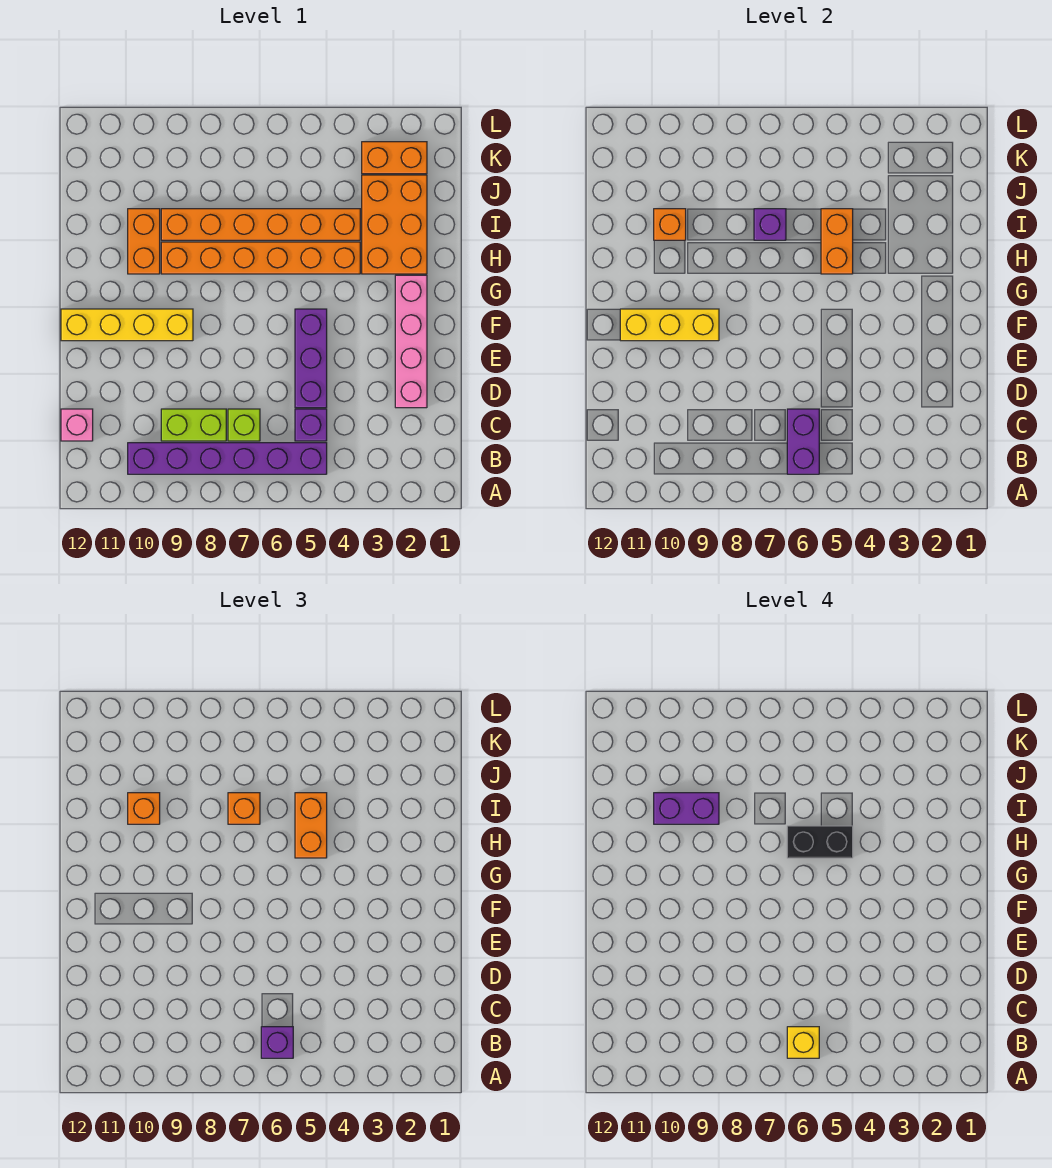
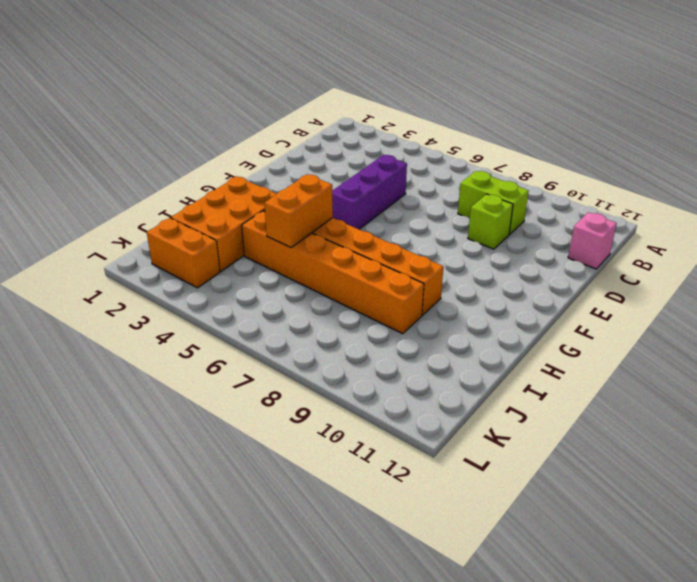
lime brick D9 level 1 -> lime brick C7 level 1
none -> purple brick B5:B10 level 1
none -> purple brick C5 level 1
none -> pink brick D2:G2 level 1

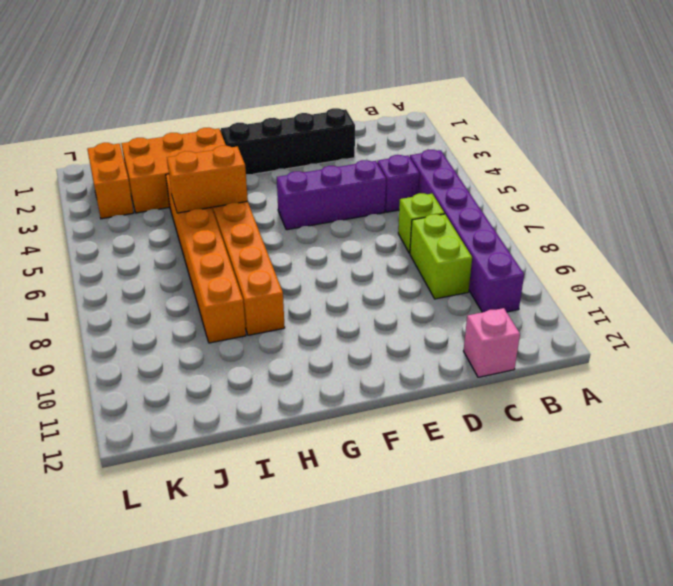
black brick D2:G2 level 1 -> pink brick D2:G2 level 1
none -> yellow brick F9:F12 level 1
none -> orange brick H10:I10 level 1
none -> purple brick B6:C6 level 2

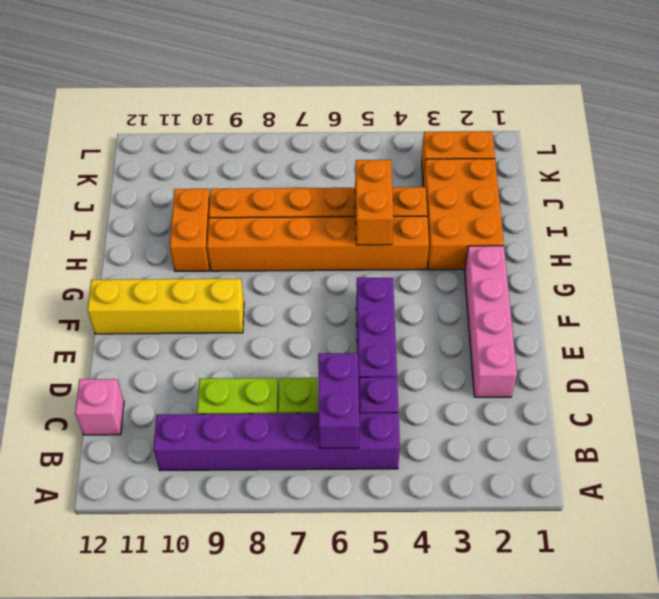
none -> yellow brick F9:F11 level 2
none -> purple brick I7 level 2
none -> orange brick I10 level 2

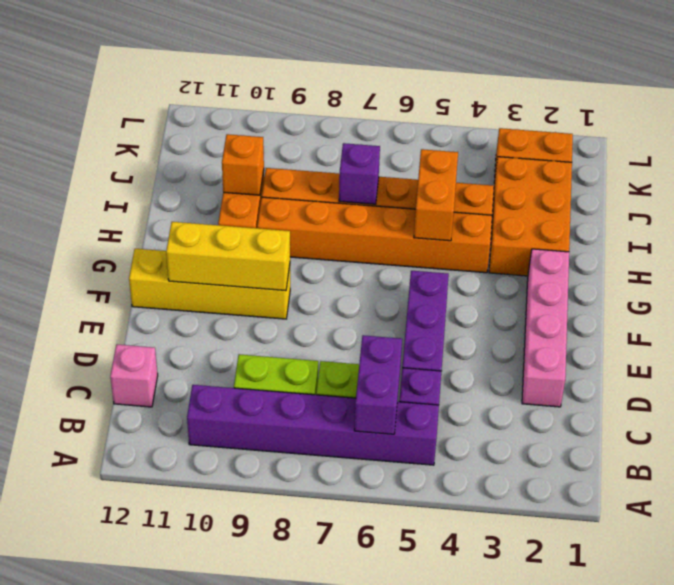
none -> purple brick B6 level 3
none -> orange brick H5:I5 level 3
none -> orange brick I7 level 3

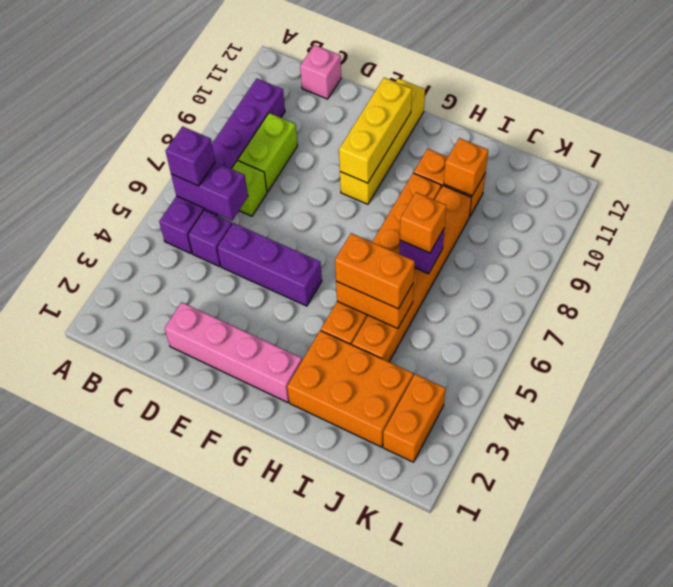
none -> orange brick I10 level 3
none -> yellow brick B6 level 4
none -> black brick H5:H6 level 4

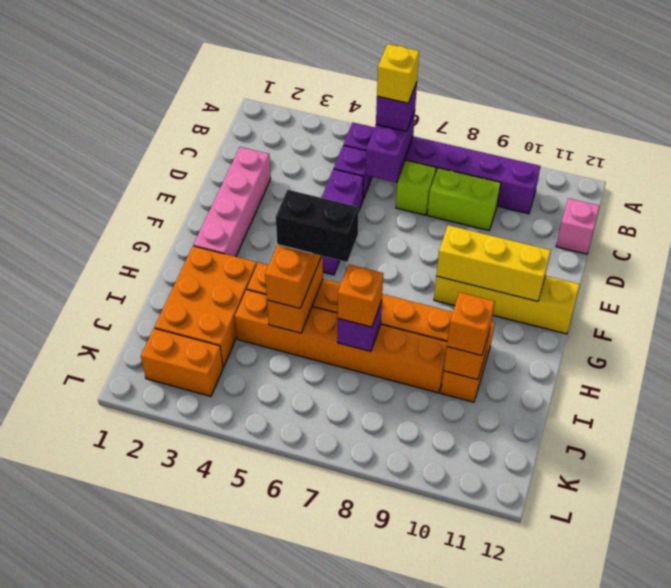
none -> purple brick I9:I10 level 4

